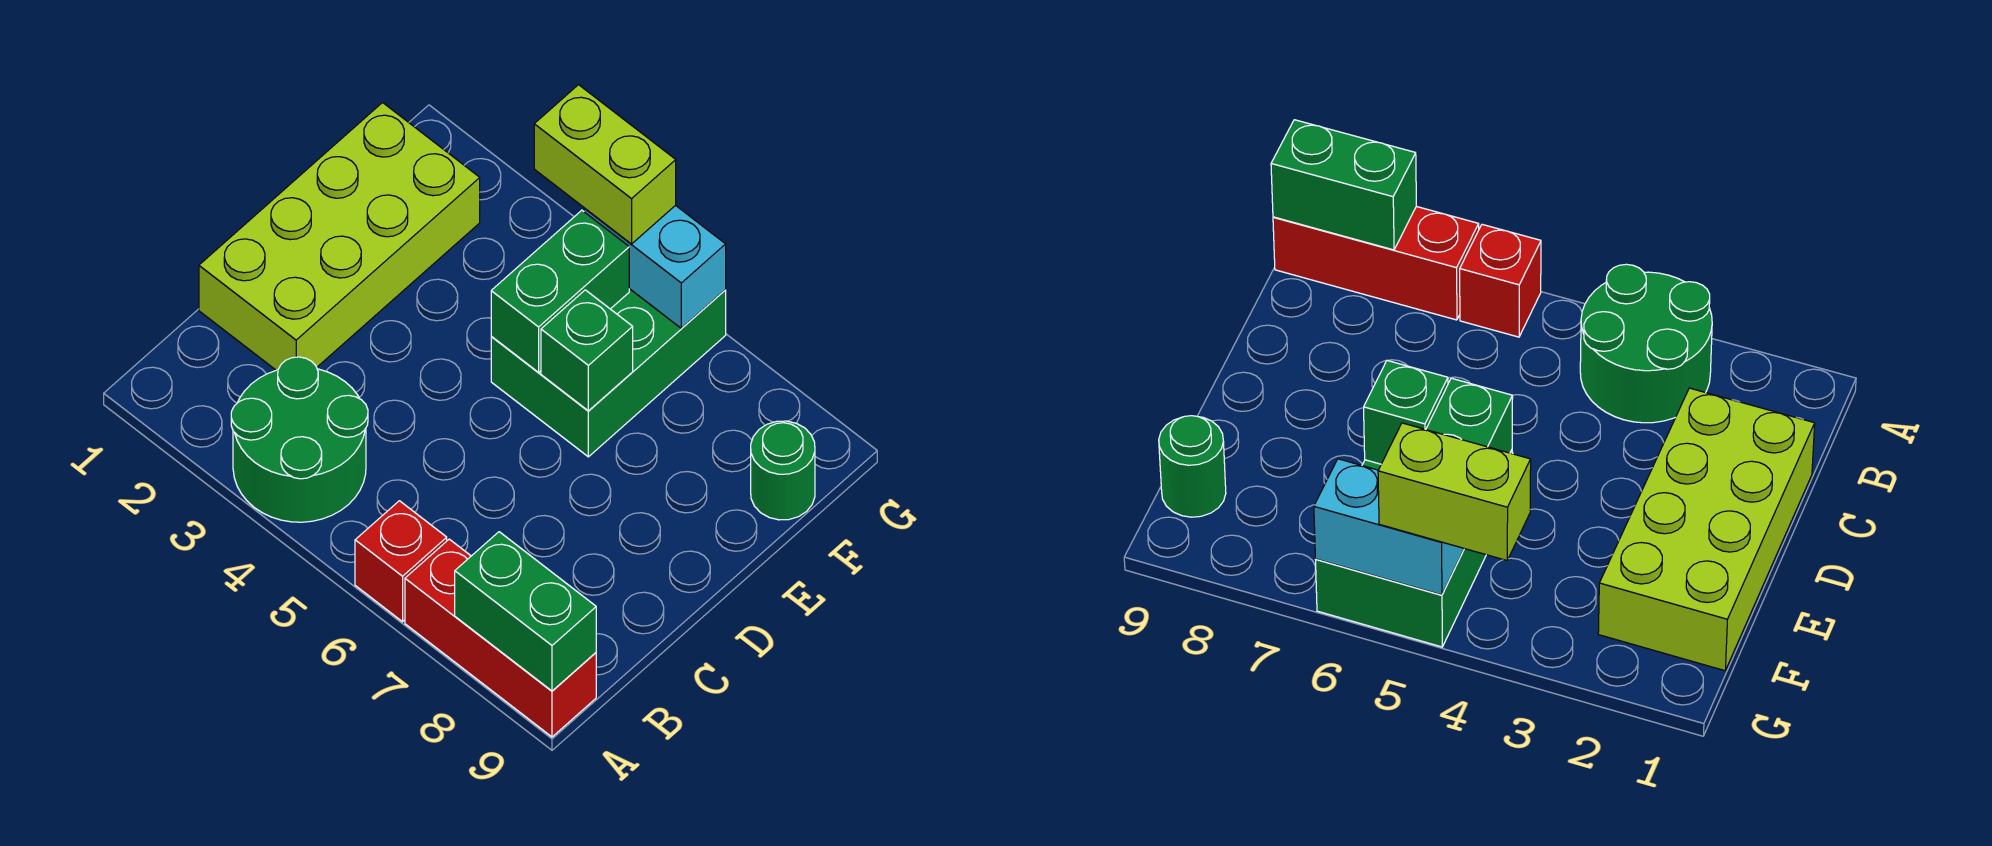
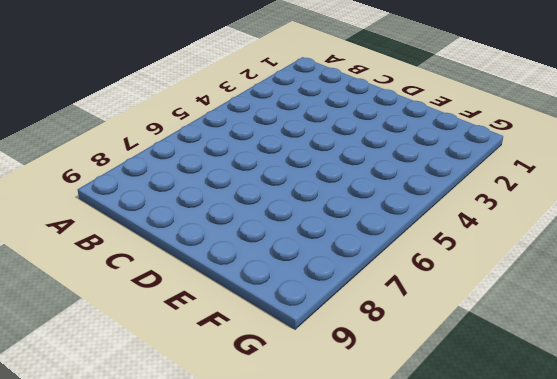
none -> green round brick A3:B4 level 1
none -> red brick A6 level 1

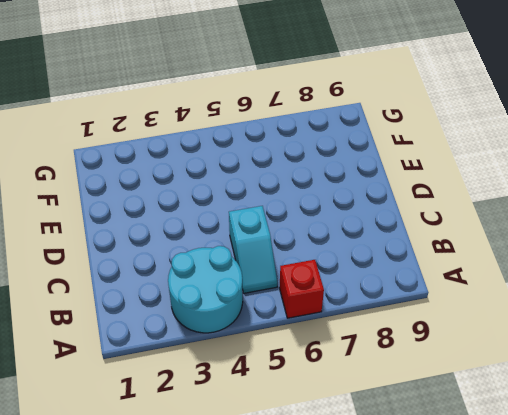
cyan round brick A3:B4 level 1 -> green round brick A3:B4 level 1
cyan slope B5:C5 level 1 top C -> none
none -> red brick A7:A9 level 1
none -> lime brick C1:F2 level 1

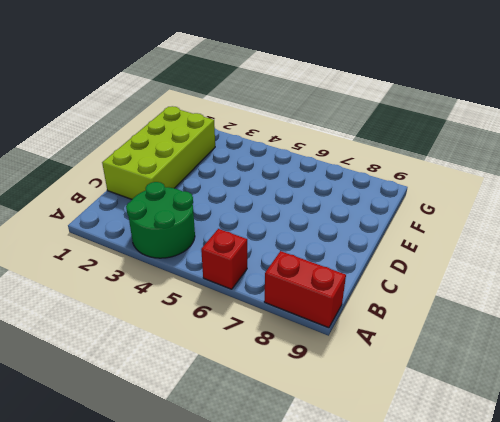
red brick A8:A9 level 1 -> red brick A7:A9 level 1
none -> green brick E5:G6 level 1
none -> green round brick F9 level 1

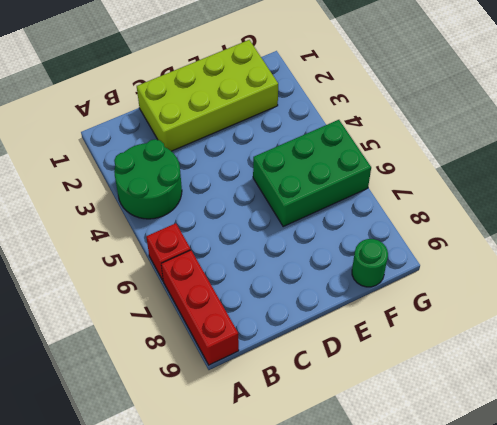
none -> green brick A8:A9 level 2
none -> green brick E5:F5 level 2

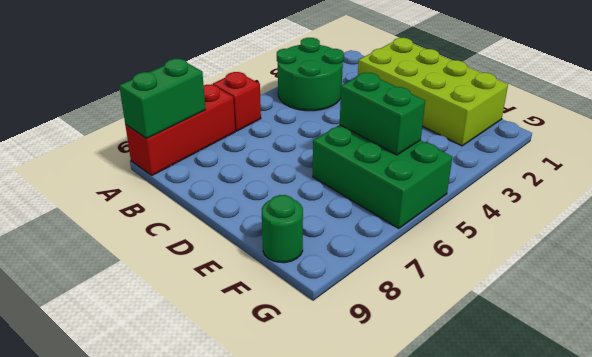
none -> green brick E6 level 2
none -> cyan brick G5:G6 level 2

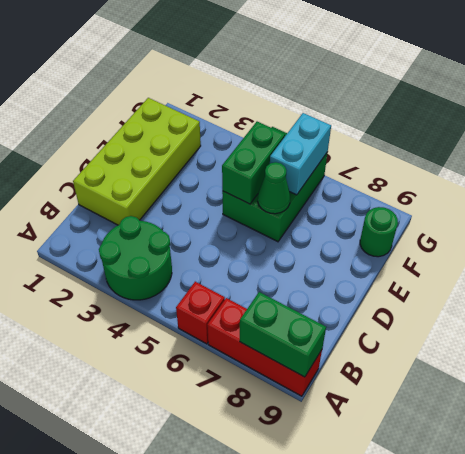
green cone E6 level 2 -> green brick E6 level 2
cyan brick F6:G6 level 2 -> cyan brick G5:G6 level 2
none -> lime brick G4:G5 level 3

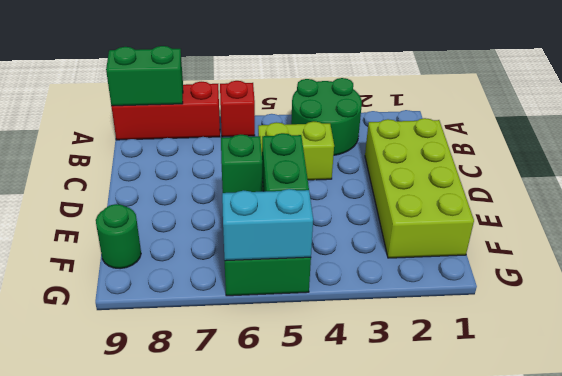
lime brick C4:C5 level 1 -> lime brick G4:G5 level 3

